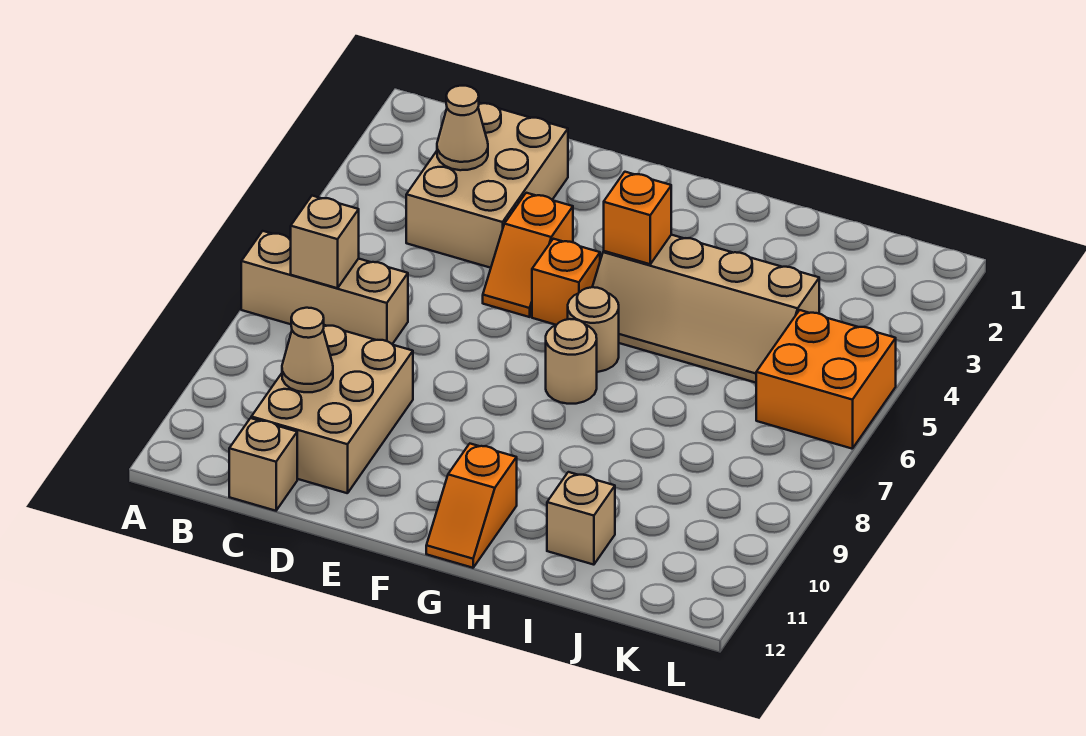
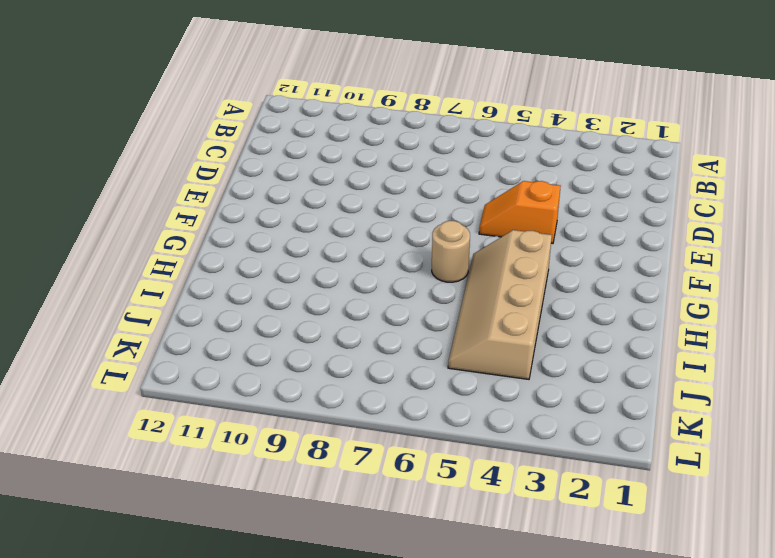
none -> tan brick A7:C7 level 1
none -> tan brick C2:D4 level 1
none -> tan brick C9:D11 level 1

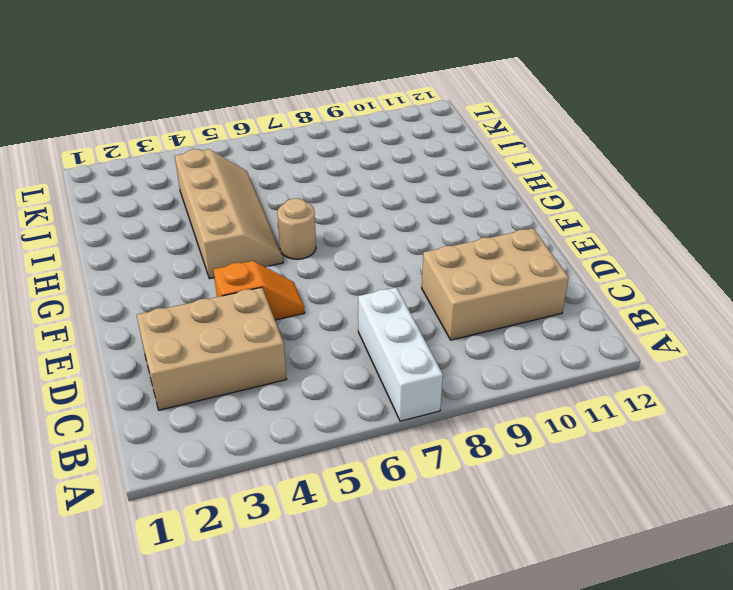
white brick A7:C7 level 1 -> tan brick A7:C7 level 1
none -> tan brick C12 level 1
none -> orange brick F5 level 1
none -> tan round brick G7 level 1

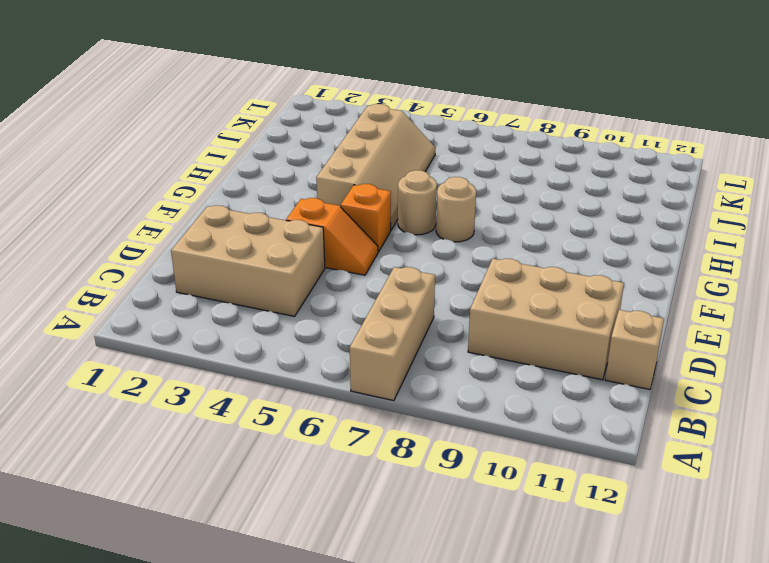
none -> orange slope G11:G12 level 1 top 11
none -> tan brick I11 level 1
none -> orange brick K5:L6 level 1

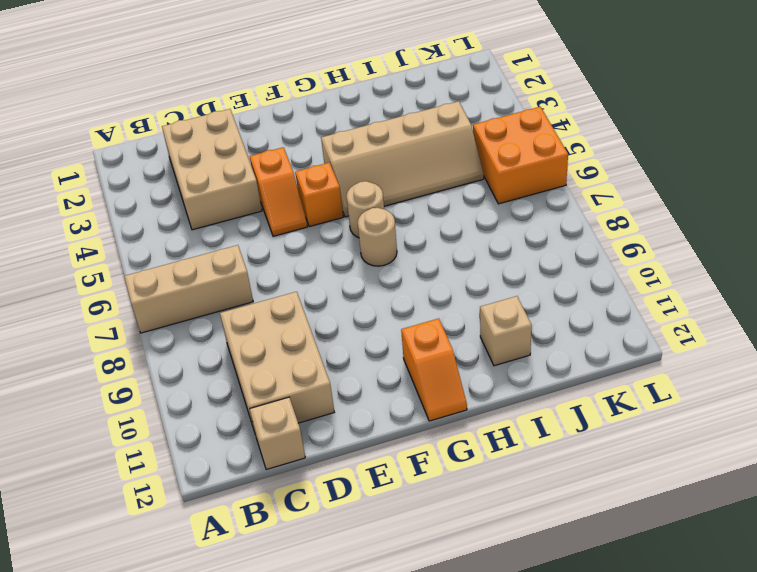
none -> tan brick B7 level 2
none -> tan cone C3 level 2
none -> tan cone C10 level 2

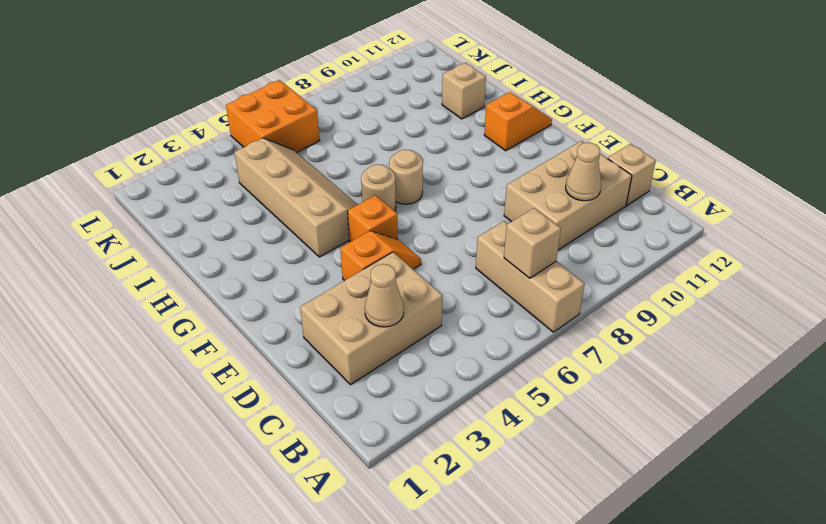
none -> orange brick G4 level 2

